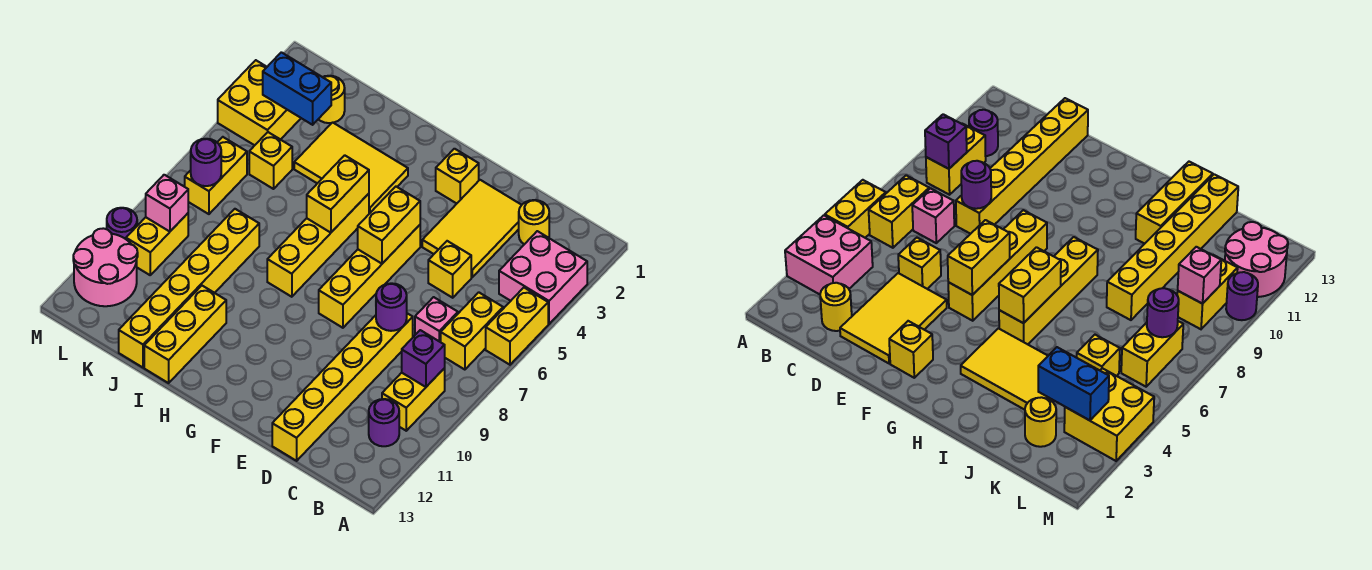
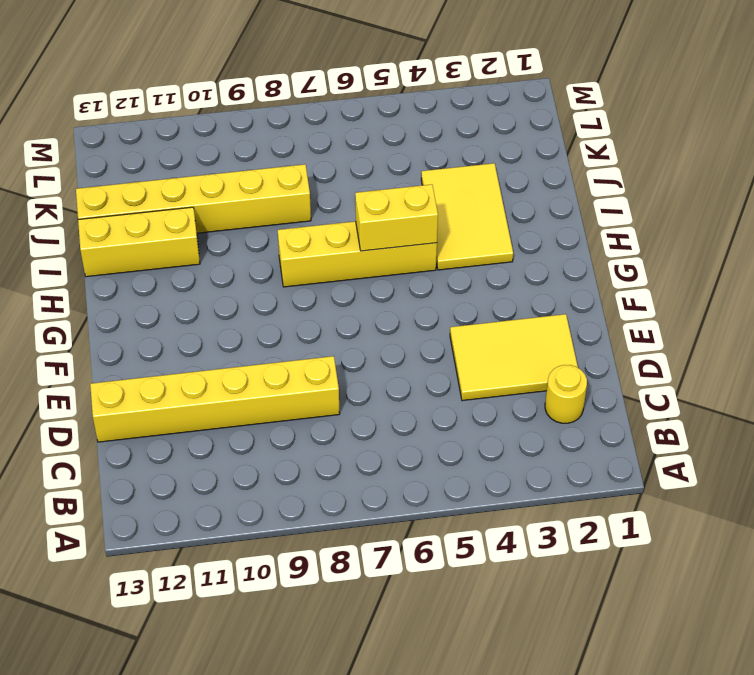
none -> pink brick A3:B4 level 1
none -> yellow brick A5:A6 level 1
none -> yellow brick B6:B7 level 1
none -> yellow brick B9:B10 level 1

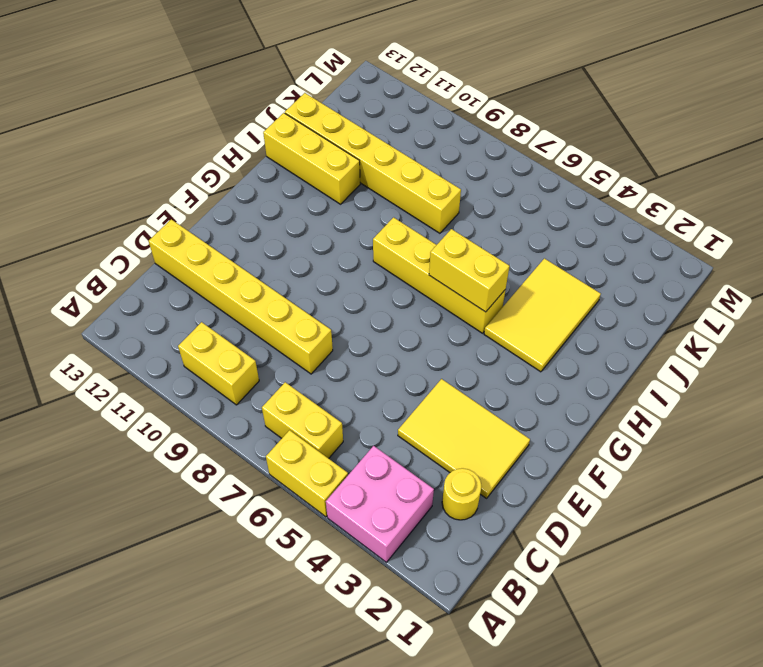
none -> purple round brick B11 level 1
none -> pink brick C7 level 1
none -> yellow brick D5 level 1
none -> yellow brick F2 level 1

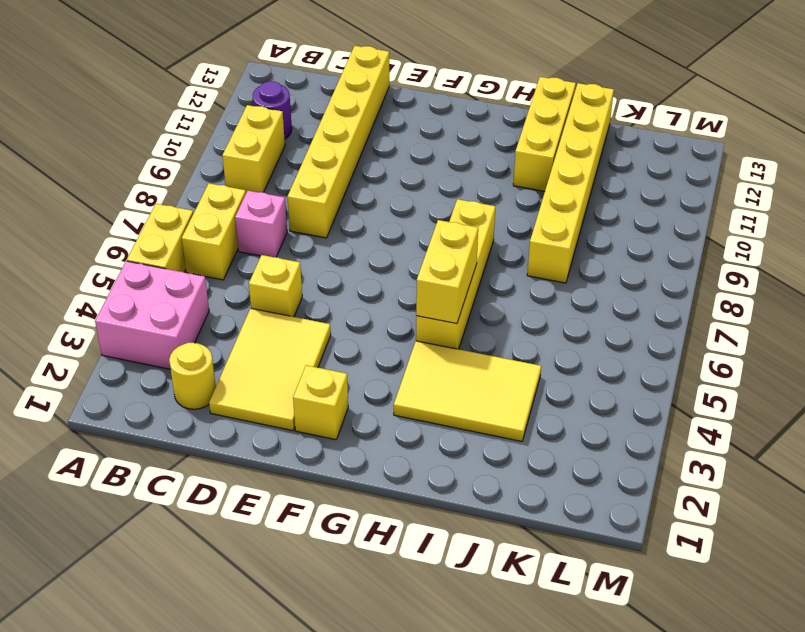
none -> yellow brick F5:F8 level 1
none -> yellow round brick K2 level 1
none -> yellow brick K5 level 1
none -> yellow brick L3:M4 level 1

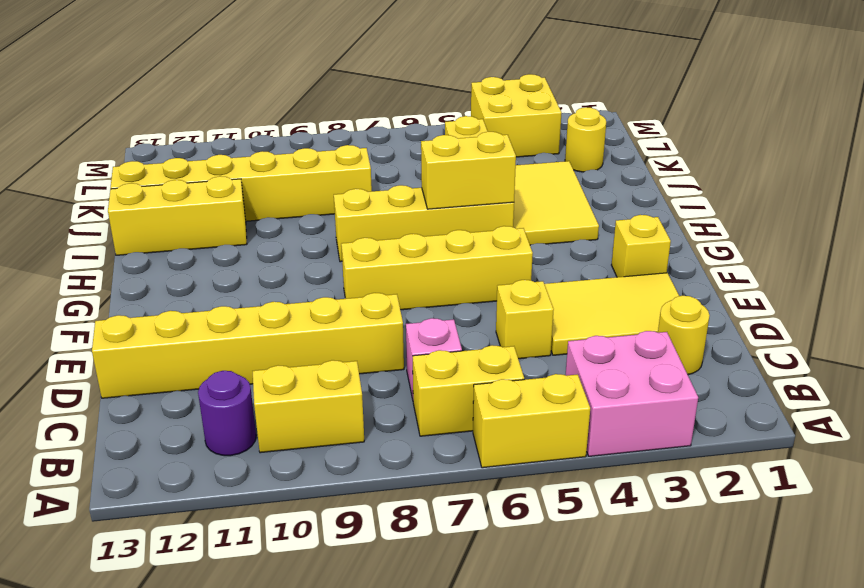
none -> yellow brick L6:L7 level 1
none -> yellow brick L9:L10 level 1
none -> pink round brick L11:M12 level 1
none -> purple round brick M10 level 1

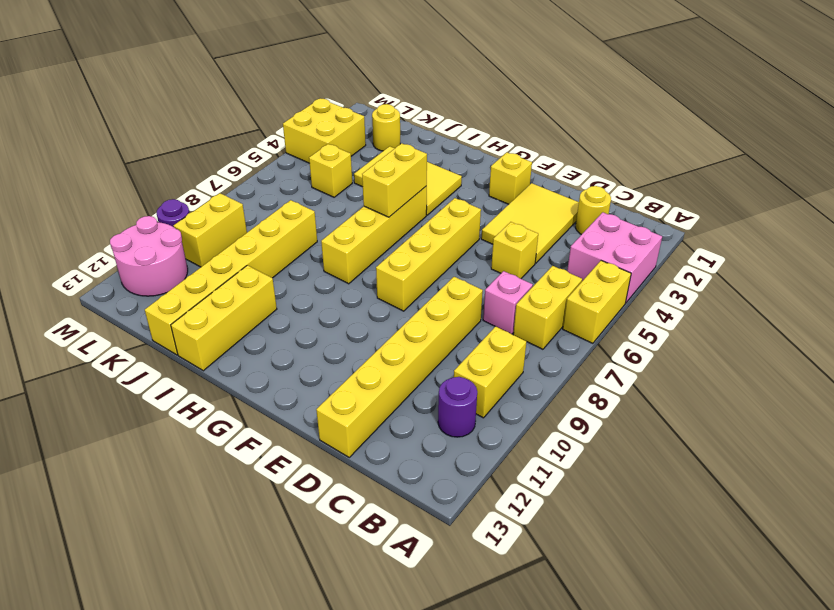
none -> yellow brick L6:L7 level 1
none -> purple brick B9 level 2
none -> purple round brick D8 level 2
none -> yellow brick F5:F6 level 2

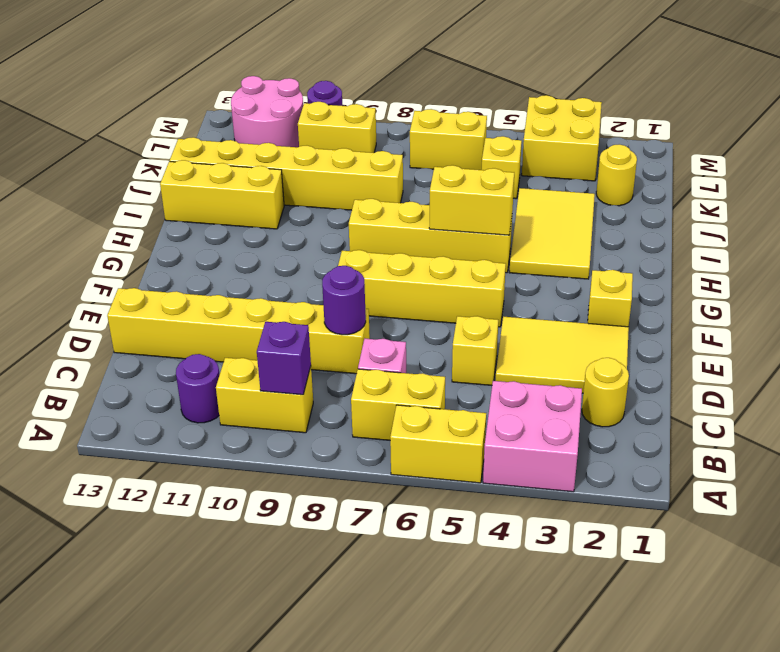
none -> yellow brick F5:F6 level 2
none -> blue brick K3:L3 level 2
none -> purple round brick L7 level 2
none -> pink brick L9 level 2

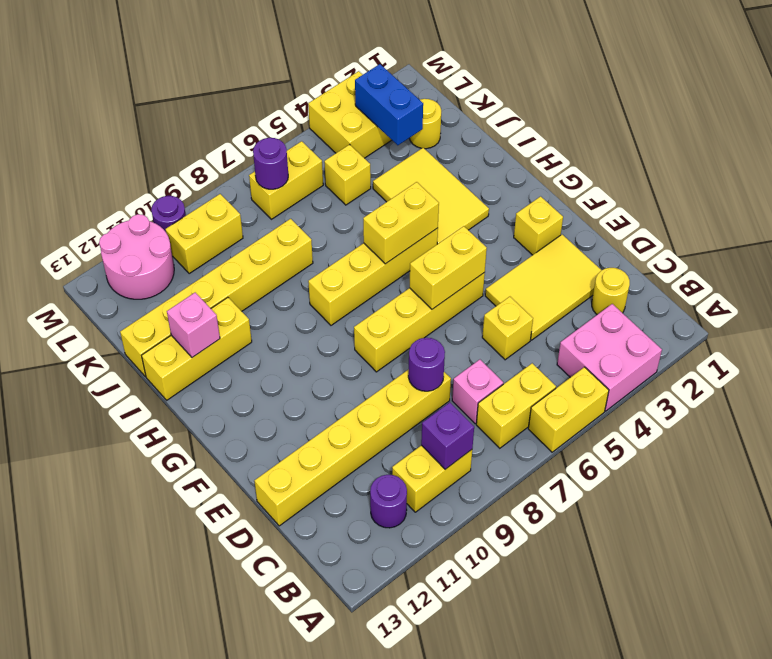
pink brick I12 level 2 -> pink brick L9 level 2

